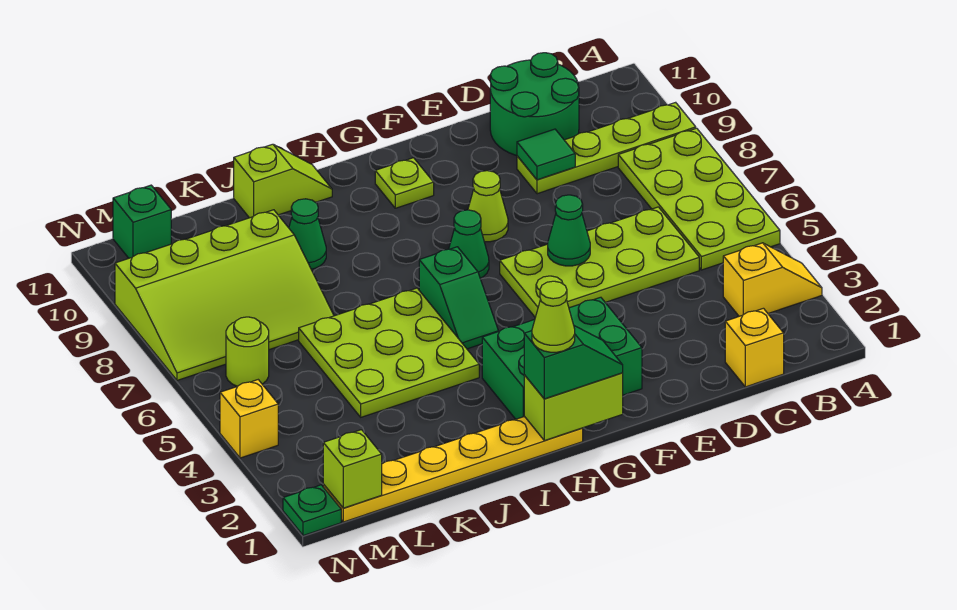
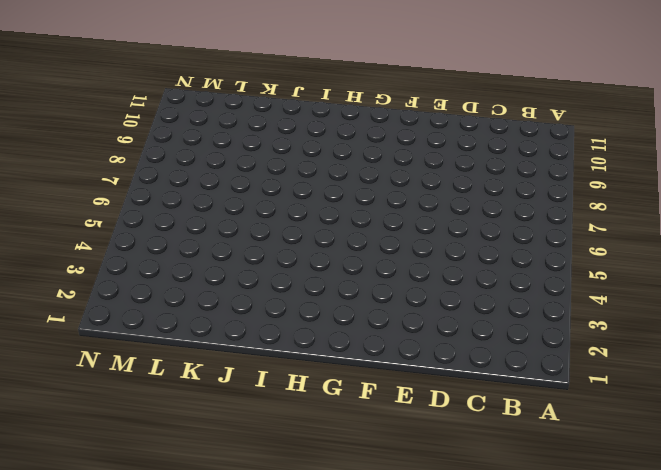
none -> yellow slope A3:B3 level 1 top B
none -> lime plate A5:B8 level 1
none -> lime plate A9:D9 level 1

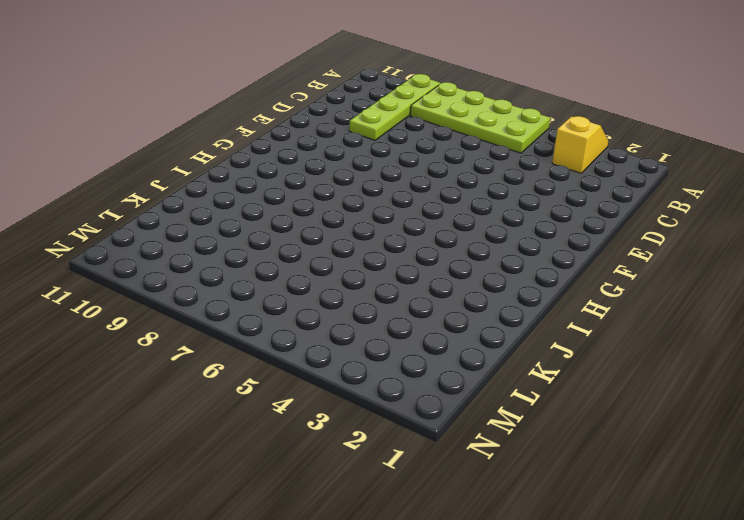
none -> yellow brick C1 level 1
none -> lime plate C5:F6 level 1
none -> green round brick C10:D11 level 1

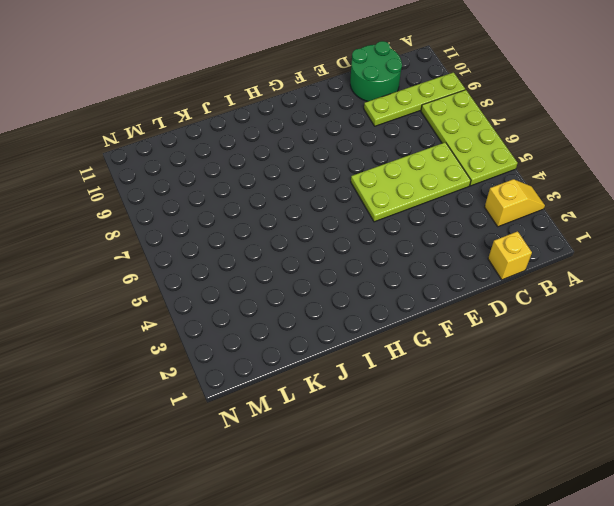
none -> green brick F2:H3 level 1
none -> lime cone F8 level 1
none -> green cone G7 level 1

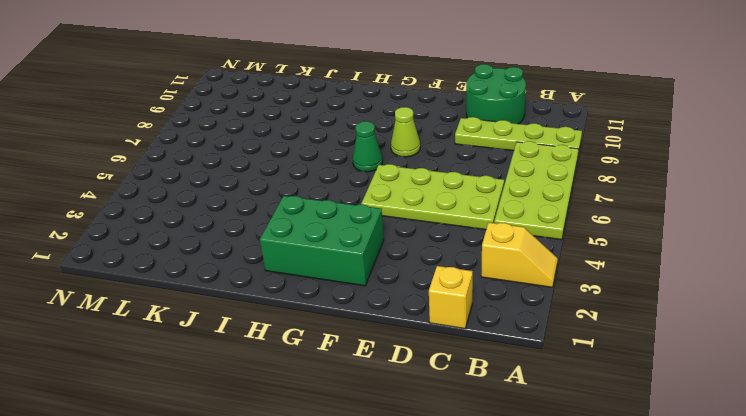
none -> lime plate G10 level 1
none -> yellow plate H1:M1 level 1
none -> green slope H5:H6 level 1 top 6

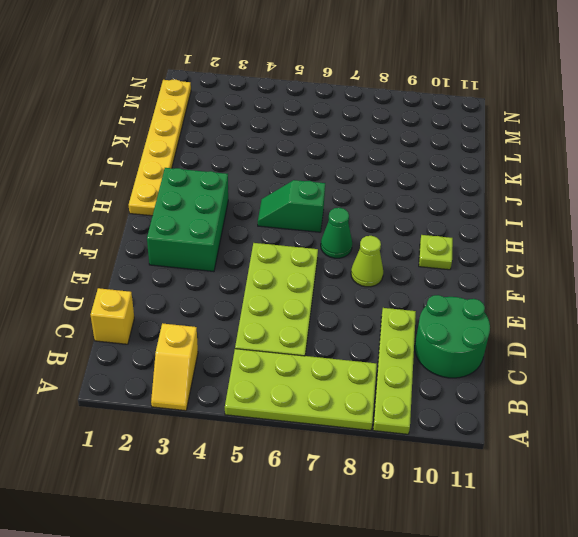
none -> lime plate I4:K6 level 1
none -> lime slope I11:J11 level 1 top J
none -> green cone J9 level 1

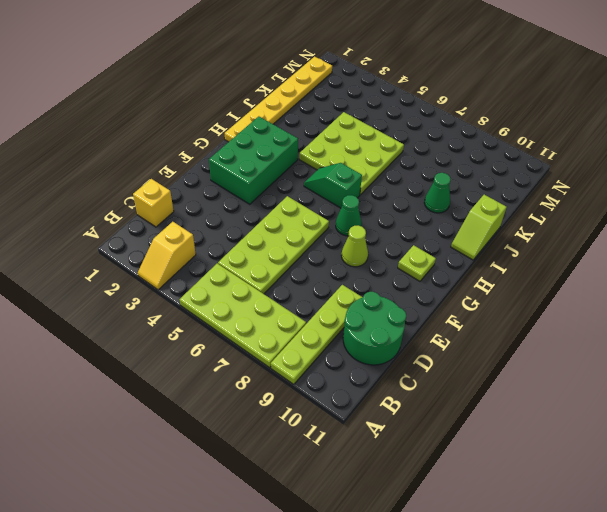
none -> lime slope K7:N9 level 1 top 9
none -> lime round brick M6 level 1
none -> green brick M11 level 1

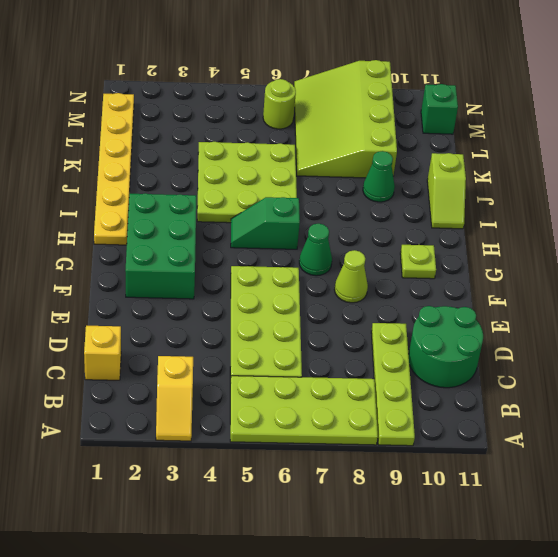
none -> green plate N1 level 1
none -> yellow brick N4 level 1
none -> green tile D9 level 2

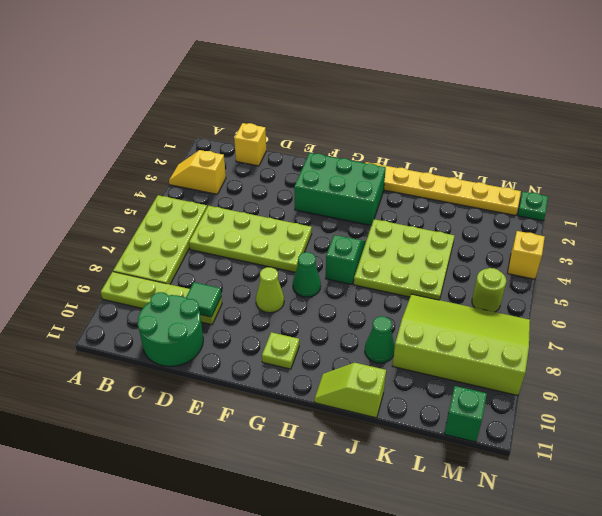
none -> green cone E6 level 2
none -> lime brick G1:H1 level 2
none -> lime brick M1 level 2

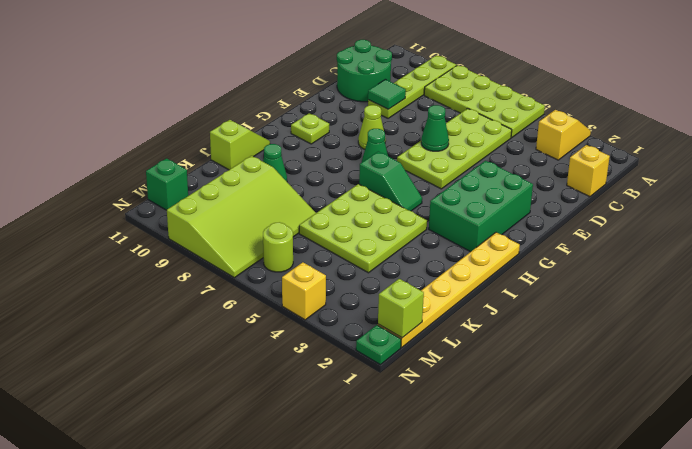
none -> lime brick G1:H1 level 2
none -> green slope G1:H1 level 3 top H
none -> lime cone H1 level 4

